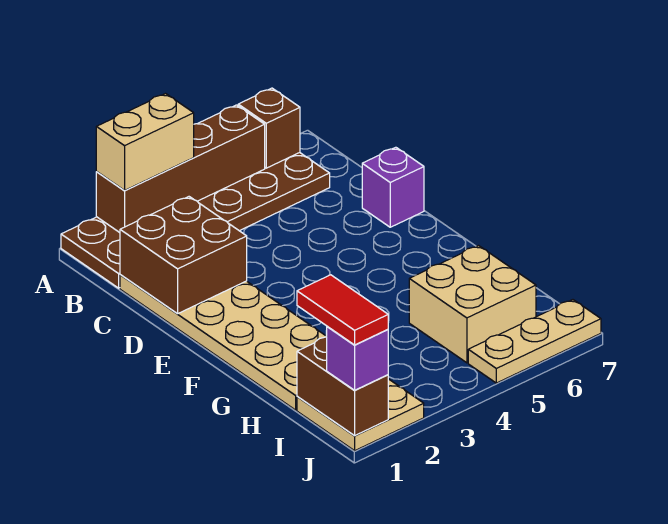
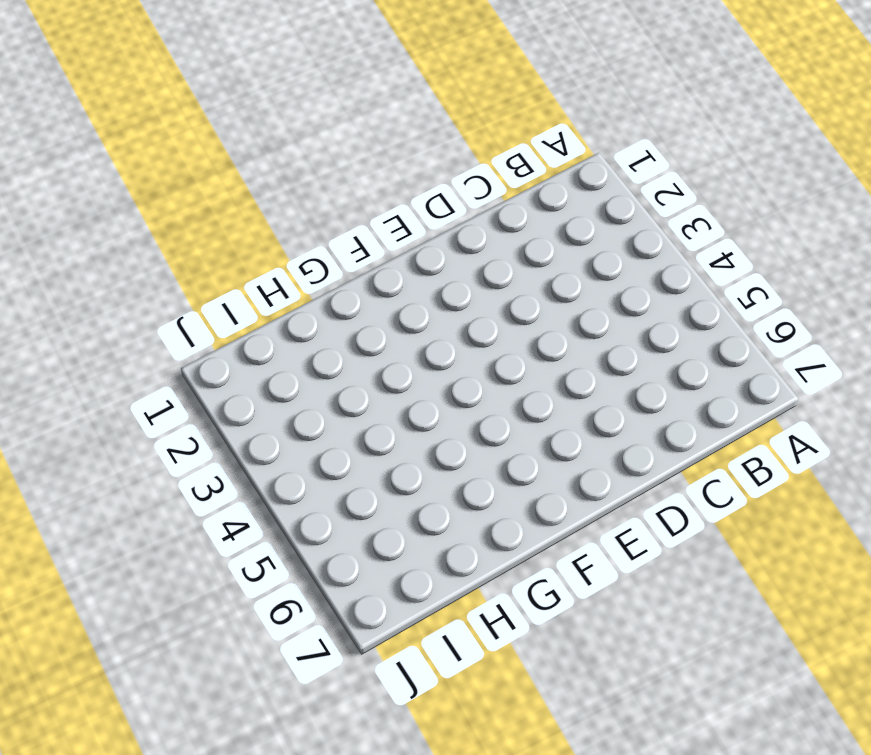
none -> brown plate A1:B6 level 1
none -> tan plate C1:H2 level 1
none -> purple brick D7 level 1

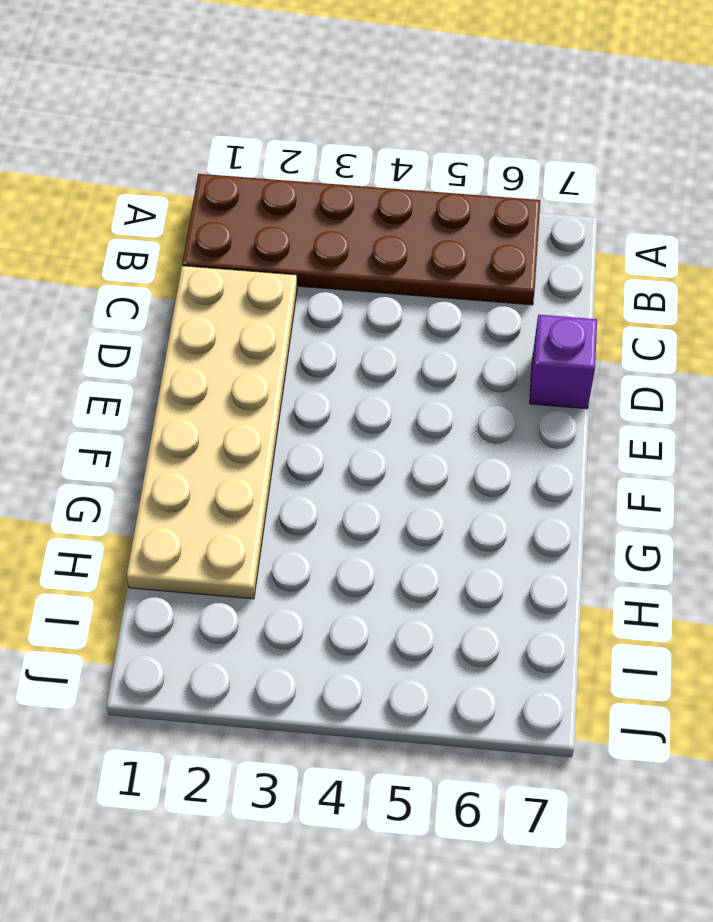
none -> tan brick H5:I6 level 1
none -> tan plate I1:J2 level 1
none -> tan plate J5:J7 level 1

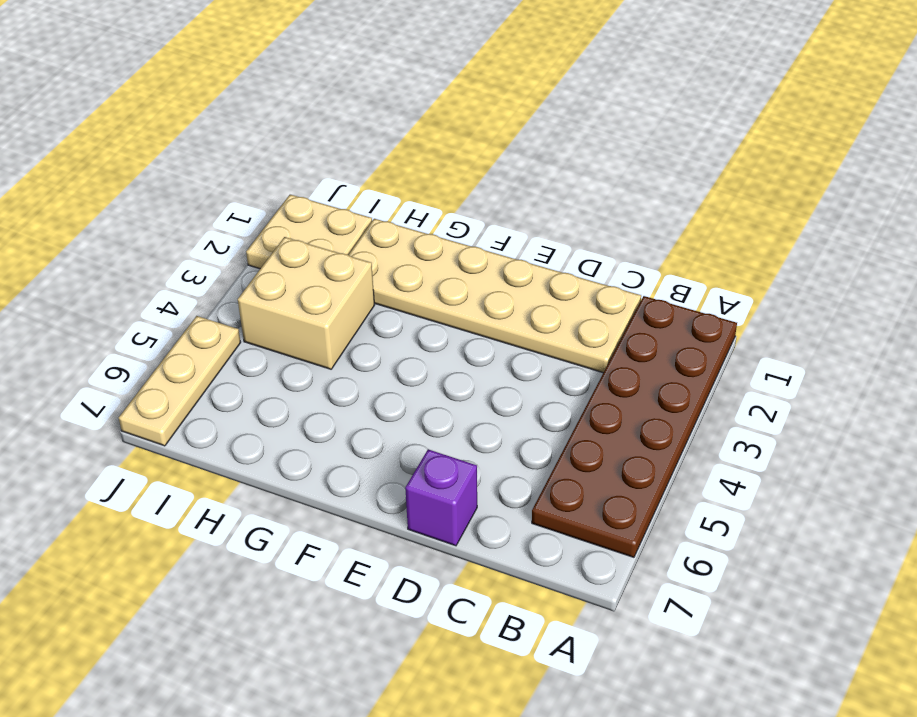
tan brick H3:I4 level 1 -> tan brick H5:I6 level 1
none -> brown brick A2:A5 level 2
none -> brown brick A6 level 2
none -> brown brick C1:D2 level 2

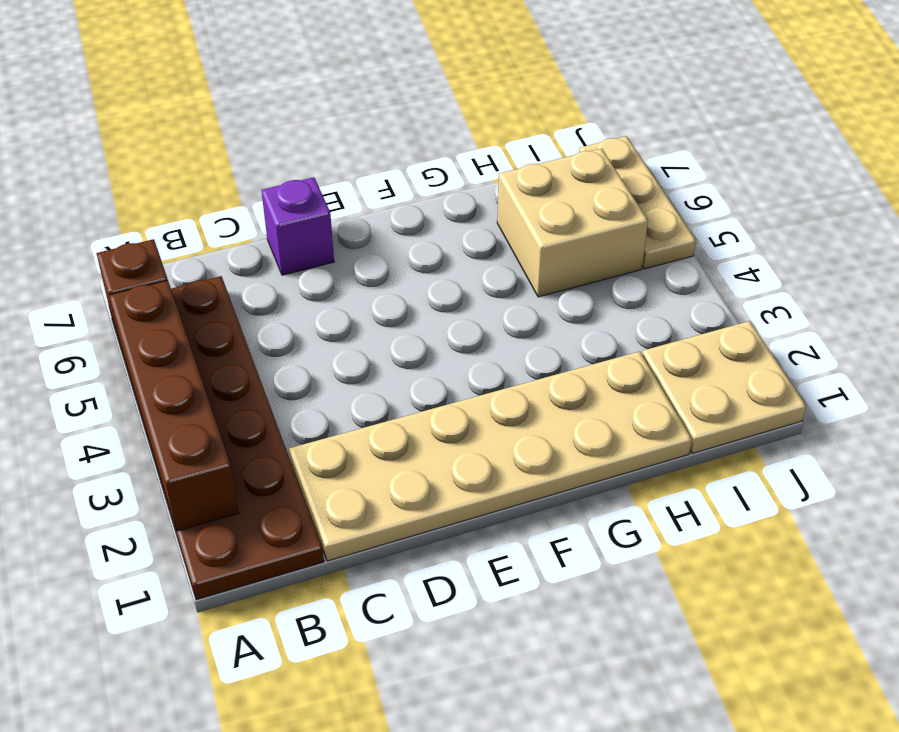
none -> brown brick C1:D2 level 2
none -> brown brick I1:J1 level 2
none -> tan brick A2:A3 level 3

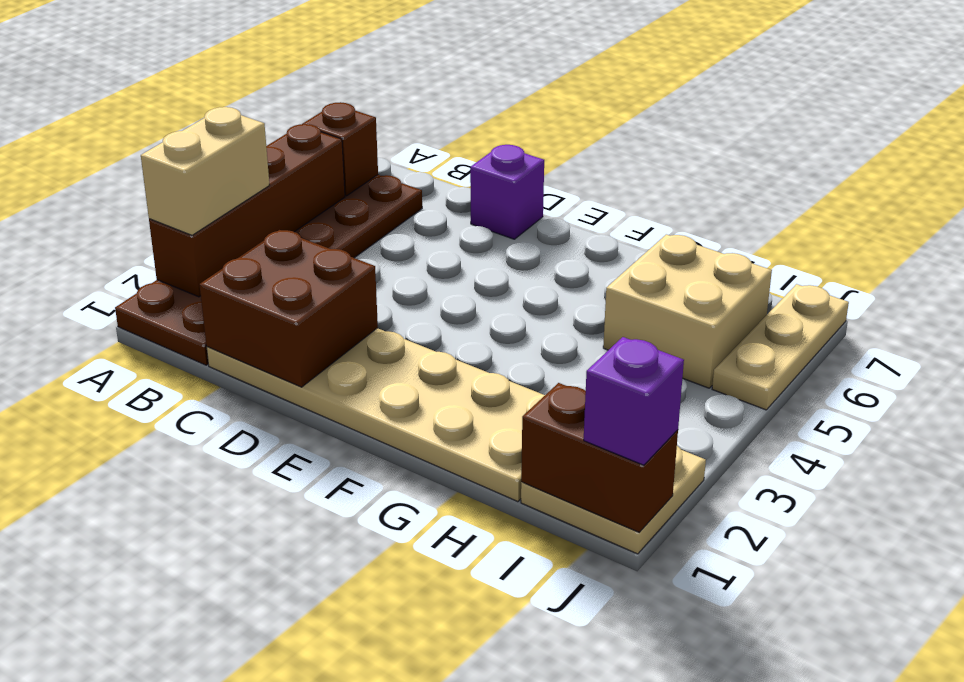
none -> red tile I1:J1 level 4

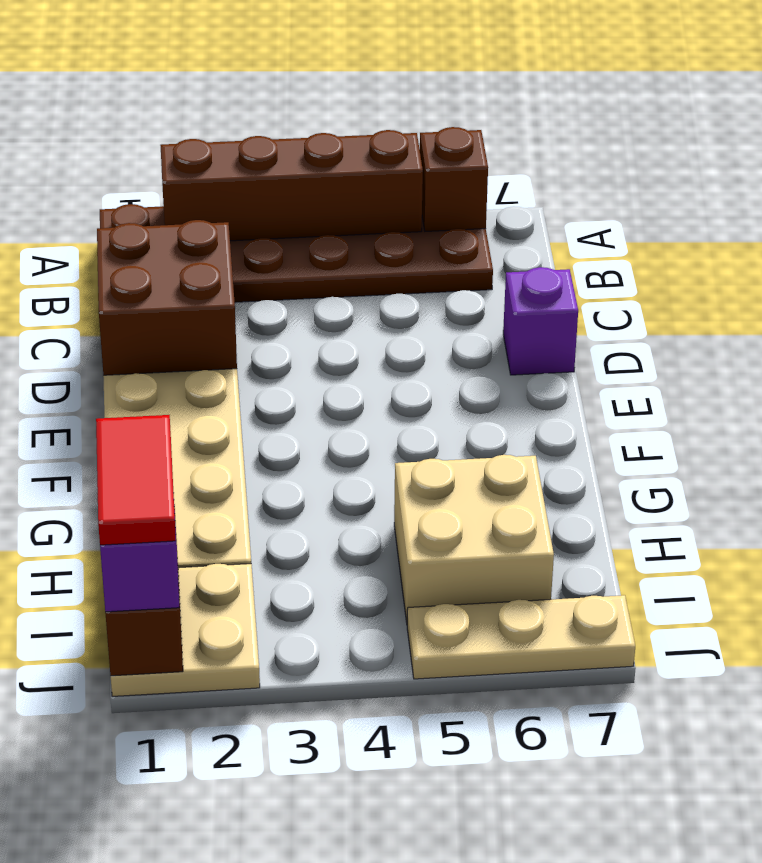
none -> tan brick A2:A3 level 3

